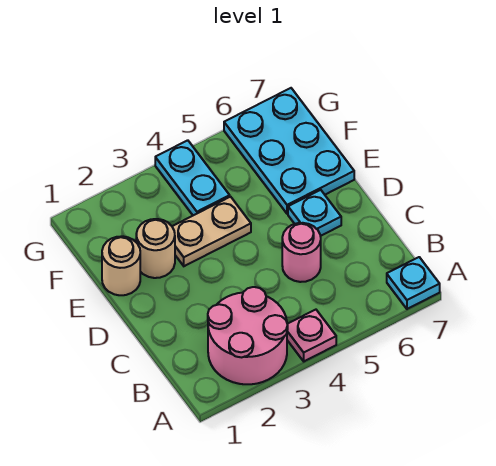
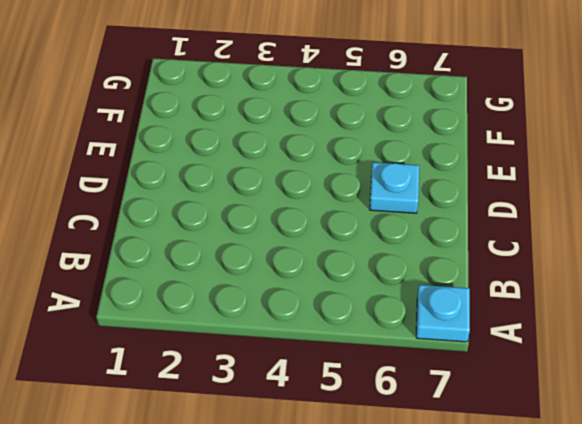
none -> pink round brick A2:B3 level 1
none -> pink plate A4 level 1

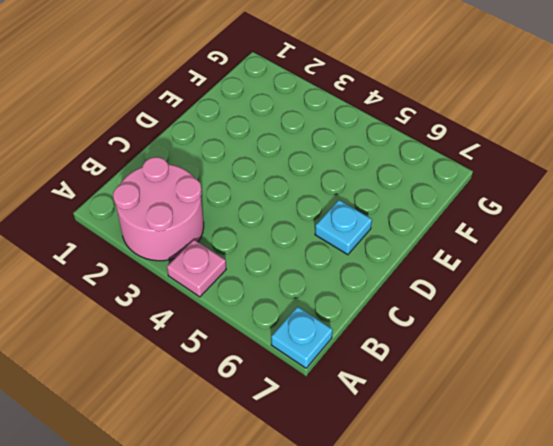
none -> pink round brick C5 level 1
none -> tan round brick E1 level 1

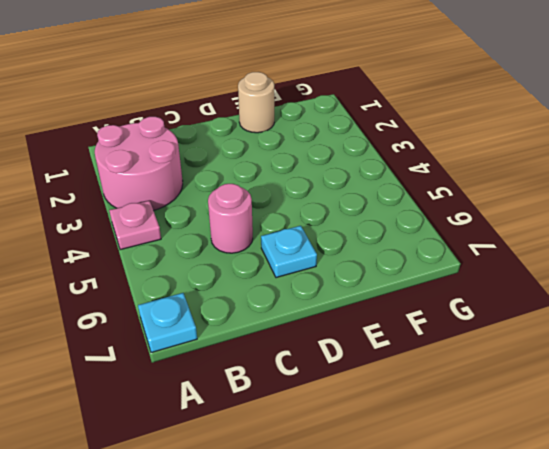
none -> tan round brick E2 level 1
none -> tan plate E3:E4 level 1

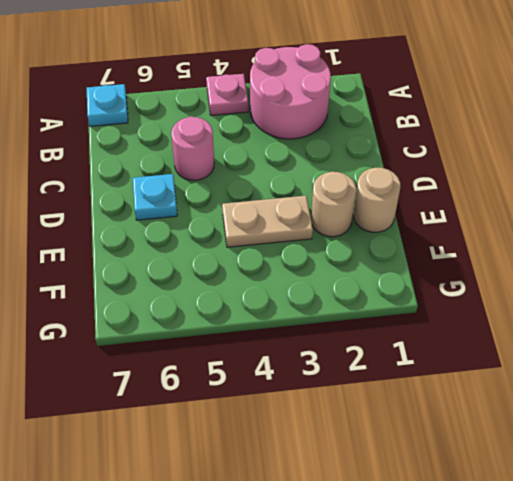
none -> cyan plate E6:G7 level 1
none -> cyan plate F4:G4 level 1

